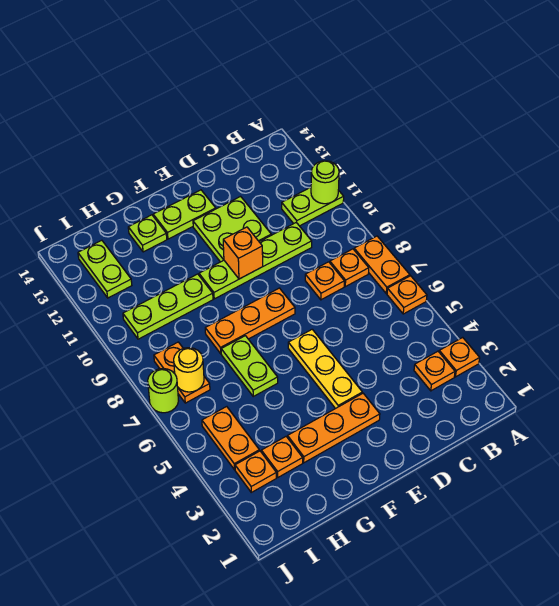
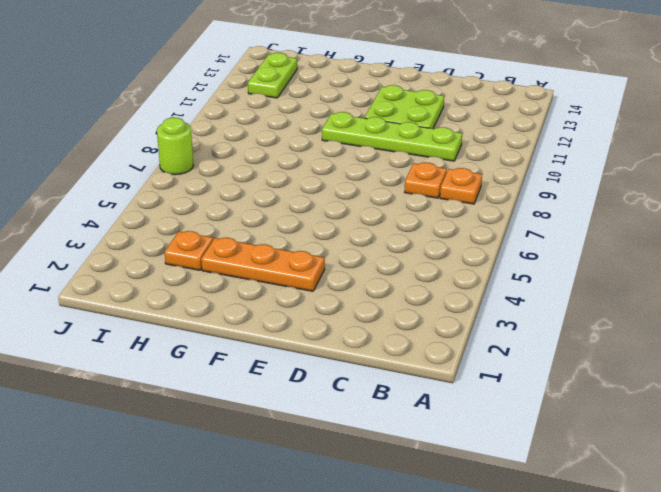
none -> orange plate A3 level 1
none -> orange plate A6 level 1
none -> orange plate A7:A8 level 1

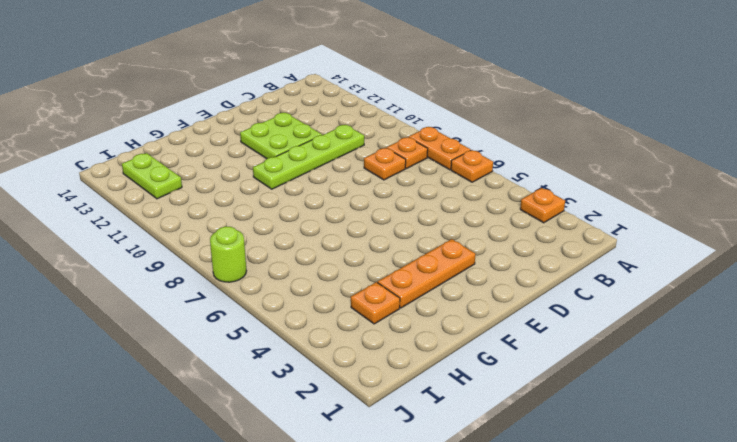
none -> lime plate A11:B11 level 1
none -> orange plate B3 level 1
none -> yellow plate E4:E6 level 1

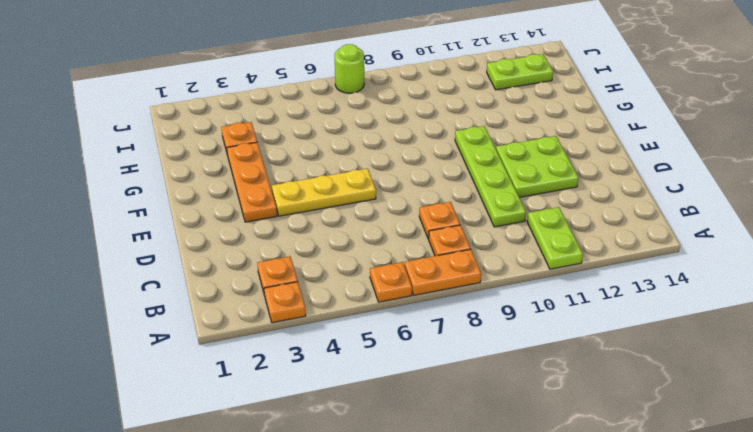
none -> orange plate E8:G8 level 1
none -> lime plate E13:F13 level 1
none -> lime plate G6:G7 level 1

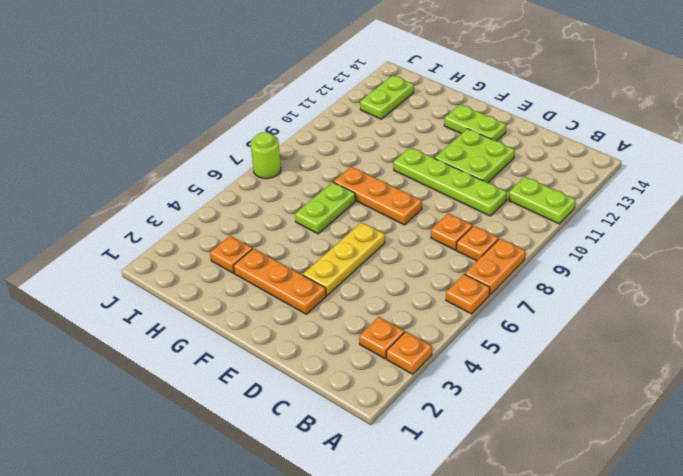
none -> lime plate G10:I10 level 1
none -> lime plate G13 level 1
none -> orange plate I3 level 1

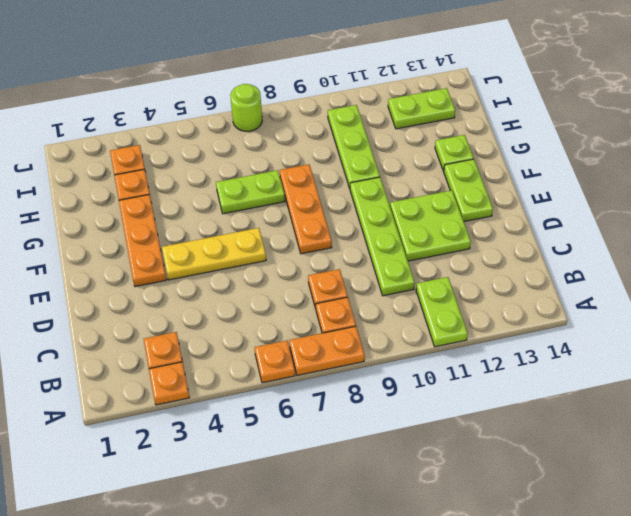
none -> orange plate I4:I5 level 1
none -> orange plate I7:I8 level 1
none -> lime round brick A11 level 2

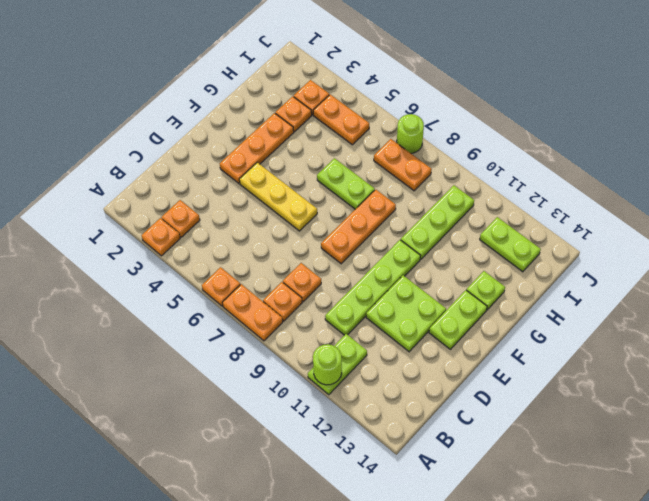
none -> orange brick E10 level 2
none -> yellow round brick I7 level 2

